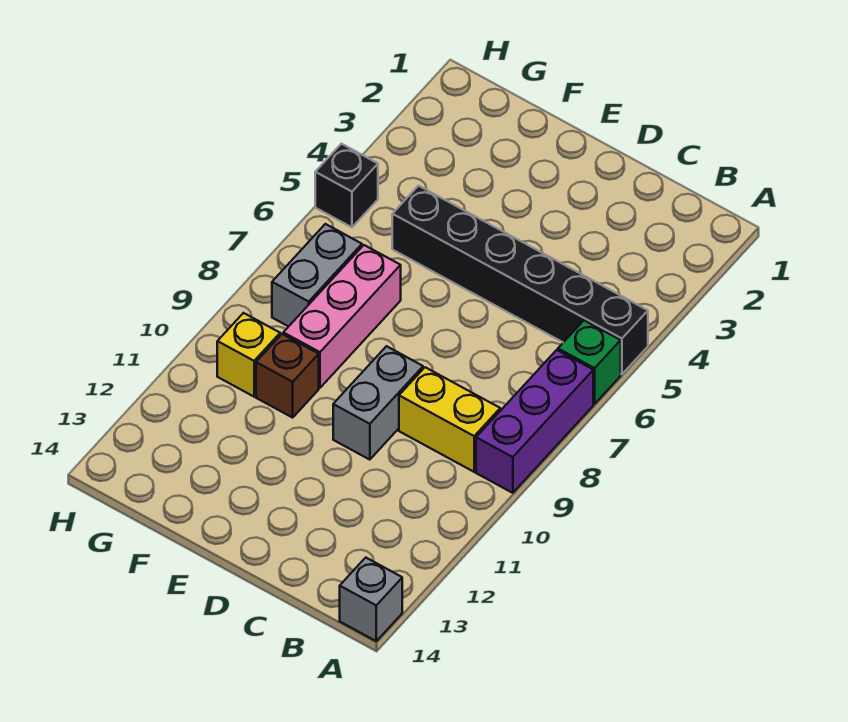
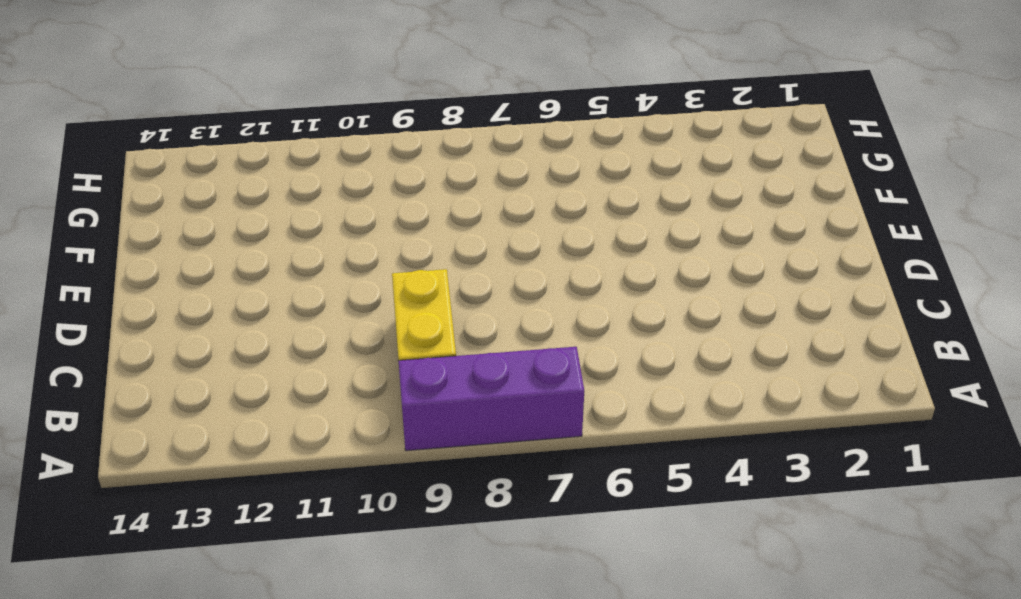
none -> black brick A5:F5 level 1
none -> green brick A6 level 1

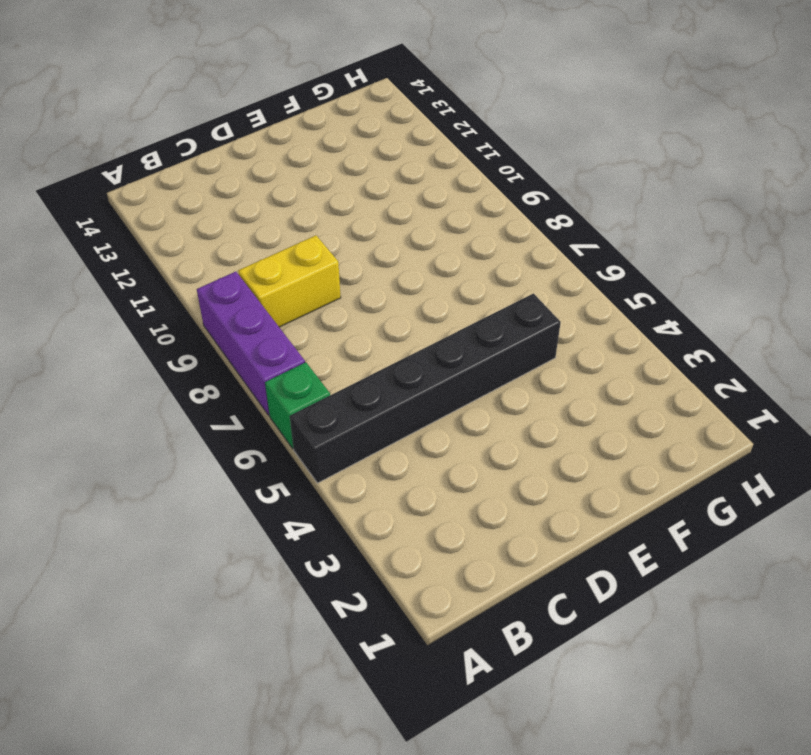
none -> grey brick A14 level 1
none -> grey brick D9:D10 level 1

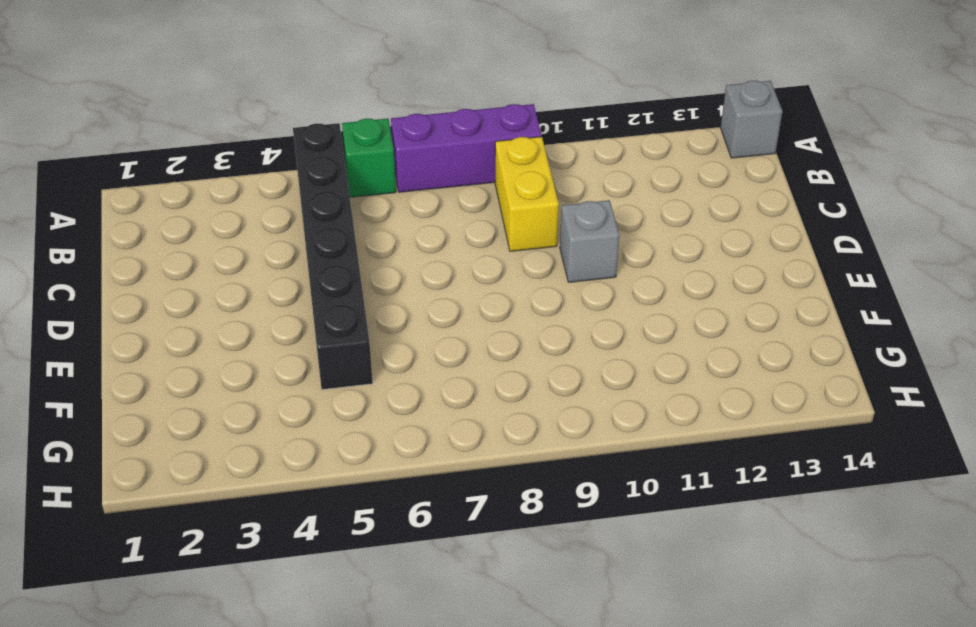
grey brick D10 level 1 -> grey brick D9:D10 level 1
none -> pink brick F7:F9 level 1
none -> brown brick F10 level 1

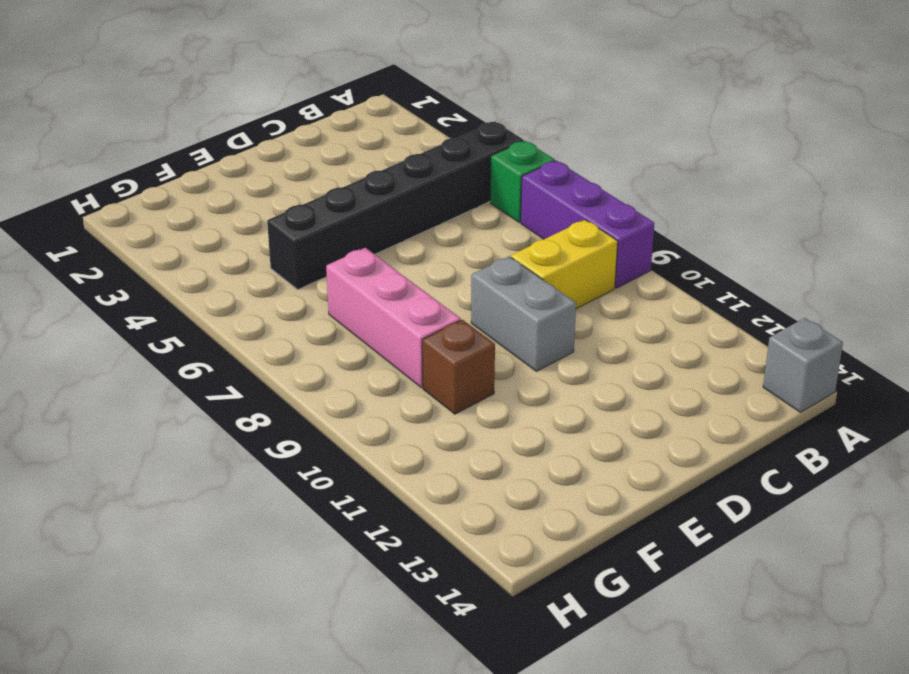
none -> grey brick G7:G8 level 1
none -> yellow brick G10 level 1

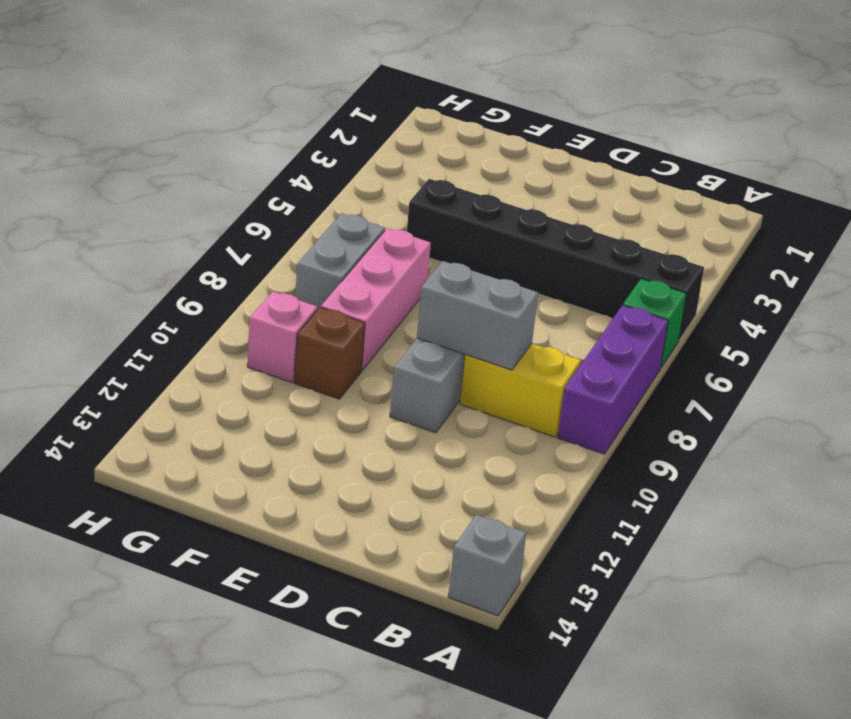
grey brick C9:D9 level 2 -> none
pink brick G10 level 1 -> yellow brick G10 level 1
none -> black brick H5 level 1

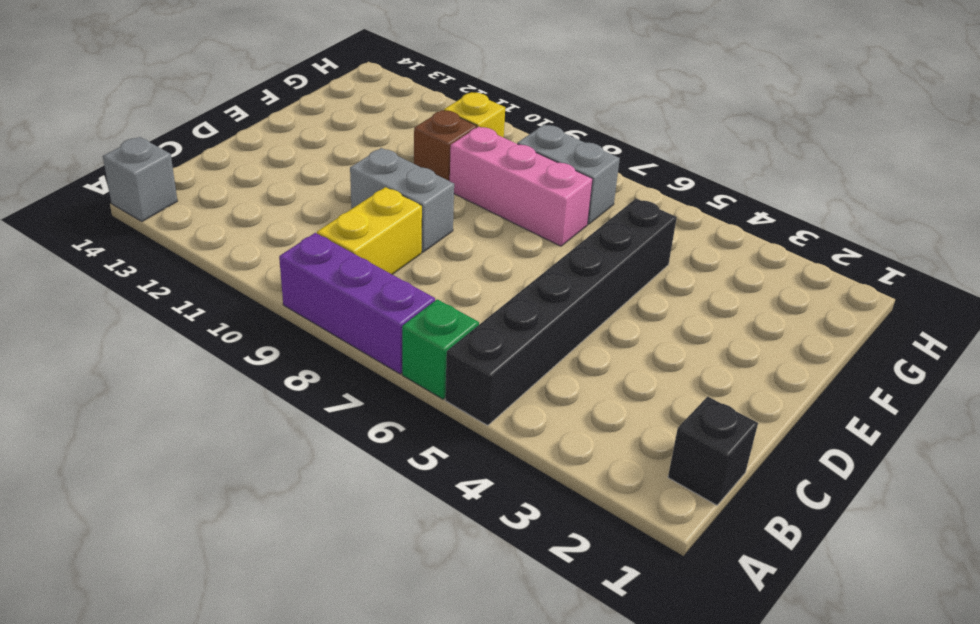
black brick B1 level 1 -> black brick H5 level 1

